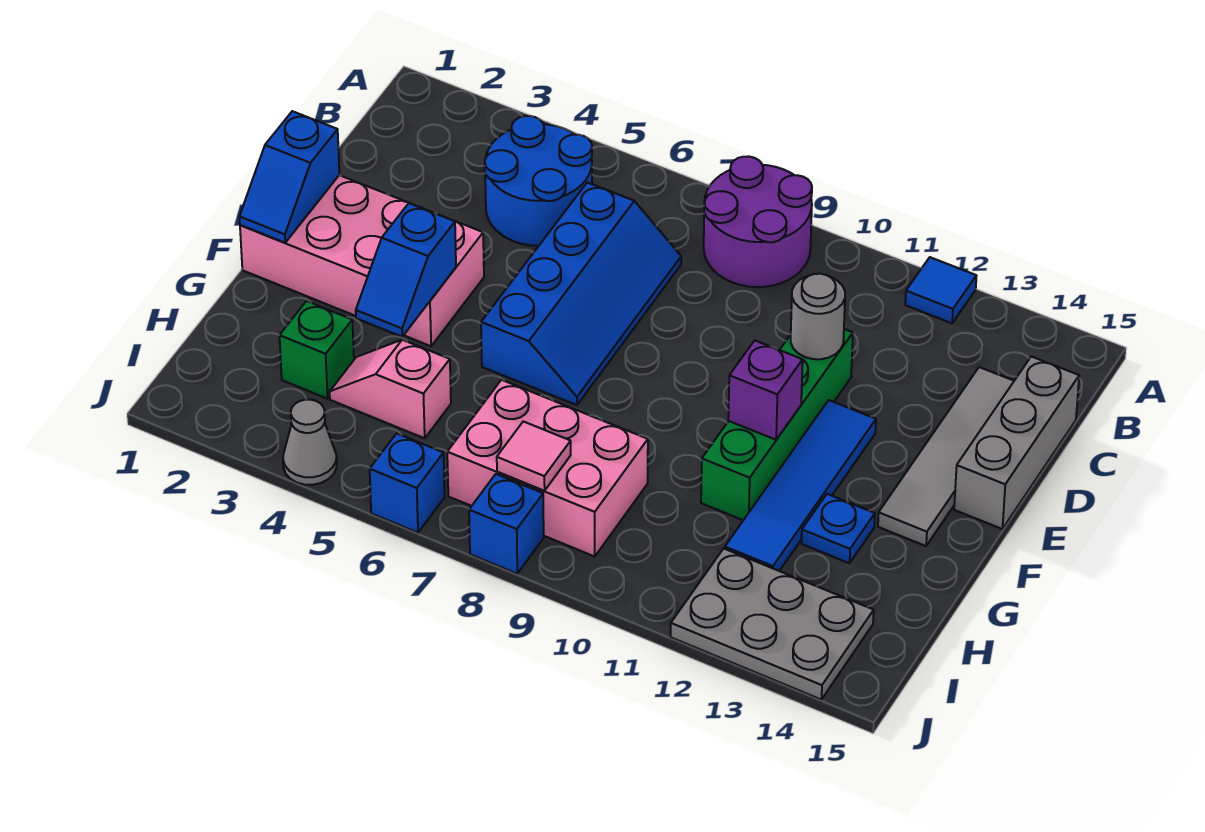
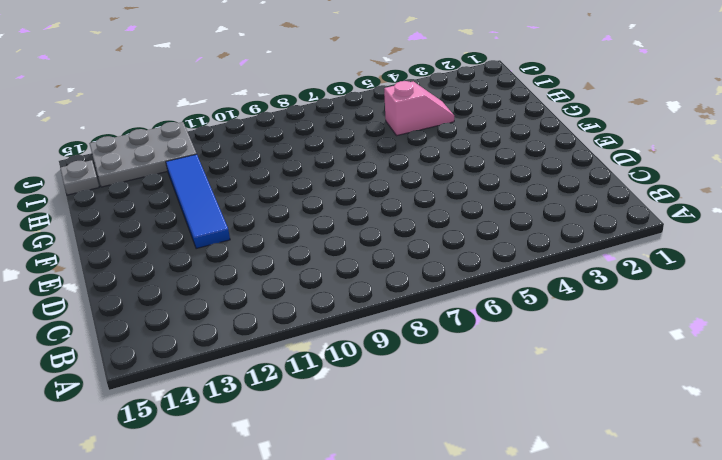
grey plate I15 level 1 -> none
none -> purple round brick A8:B9 level 1
none -> blue tile A12 level 1
none -> blue round brick B4:C5 level 1

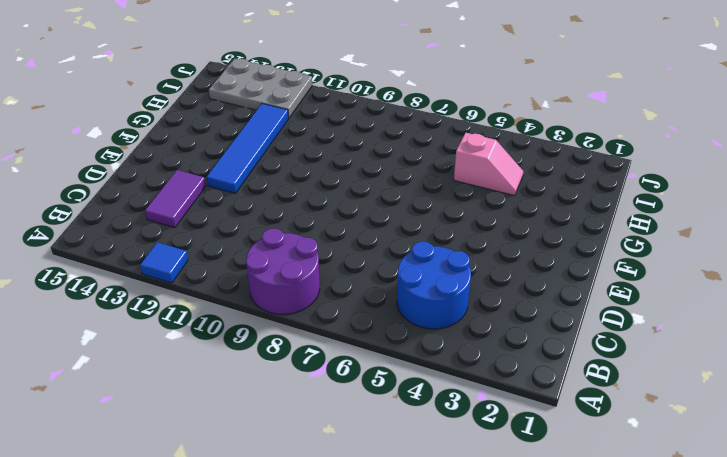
purple tile C13:D13 level 1 -> none
none -> blue slope C6:F7 level 1 top 6
none -> grey tile C14:F14 level 1
none -> grey brick C15:E15 level 1

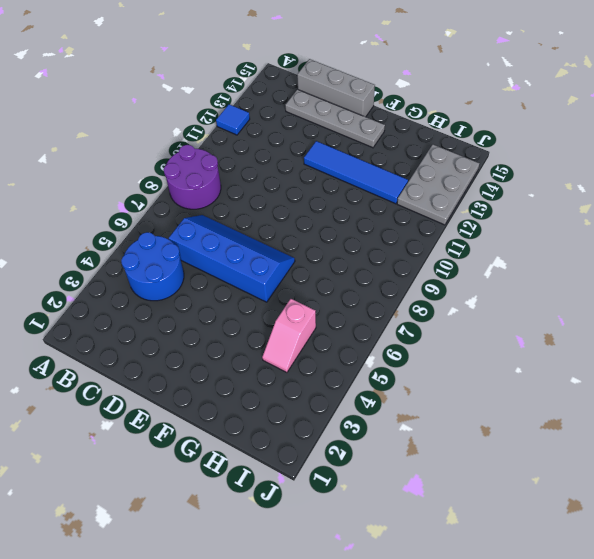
grey plate C14:F14 level 1 -> grey tile C14:F14 level 1
none -> green brick D11:G11 level 1
none -> pink brick E1:F4 level 1
none -> blue plate G13 level 1

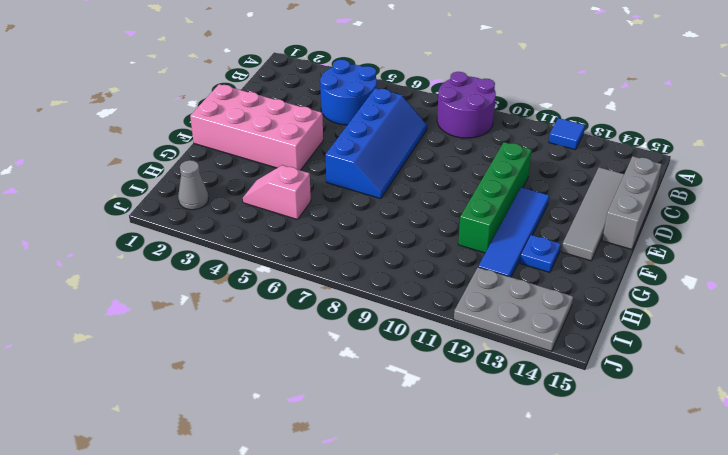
grey cone I2 level 1 -> grey cone J4 level 1
none -> green brick H3 level 1
none -> pink brick H7:I9 level 1
none -> blue brick J6 level 1

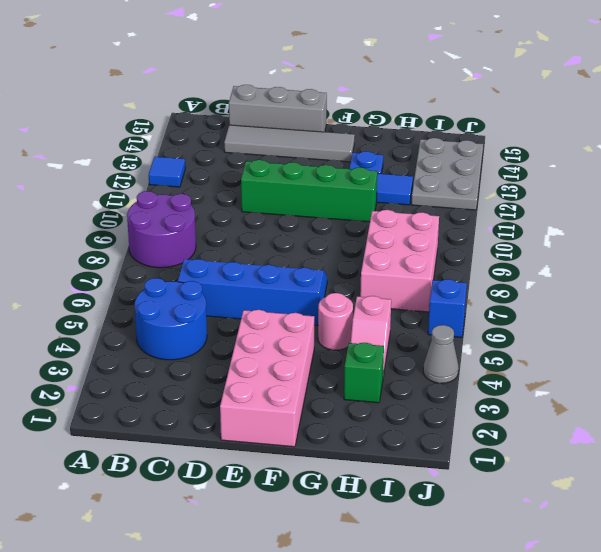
pink round brick G5 level 1 -> none
none -> blue brick J8 level 1
none -> grey round brick D11 level 2
none -> blue slope E1:F1 level 2 top E

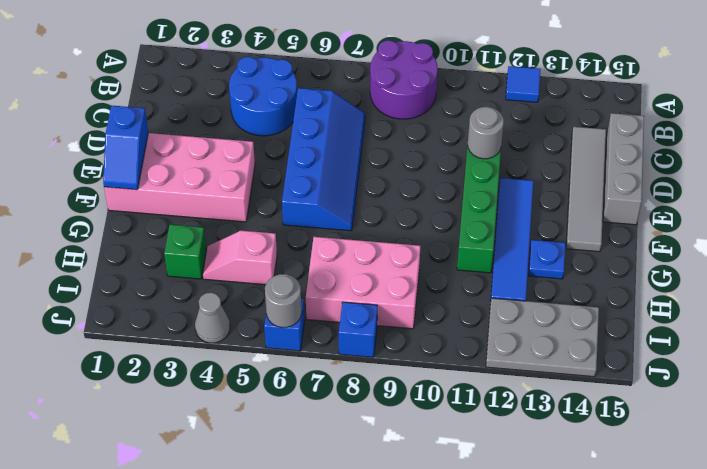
grey round brick J6 level 2 -> none
none -> blue slope F4:G4 level 2 top F
none -> purple brick F11 level 2
none -> pink tile I8 level 2

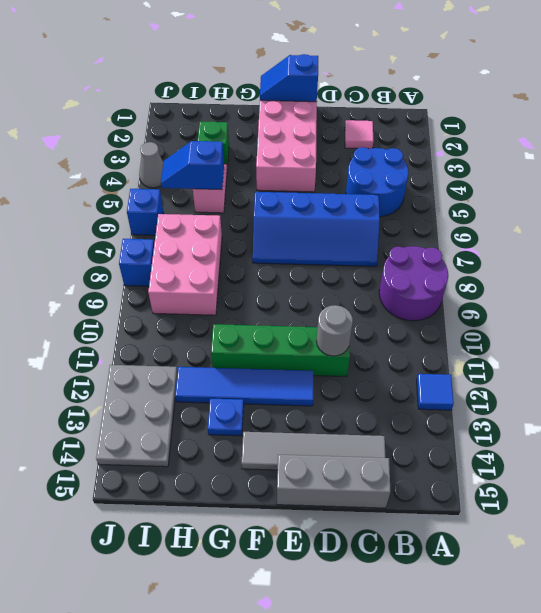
pink tile C2 level 1 -> pink tile I8 level 2
blue slope H5:I5 level 2 top H -> blue slope F4:G4 level 2 top F
none -> purple brick F11 level 2

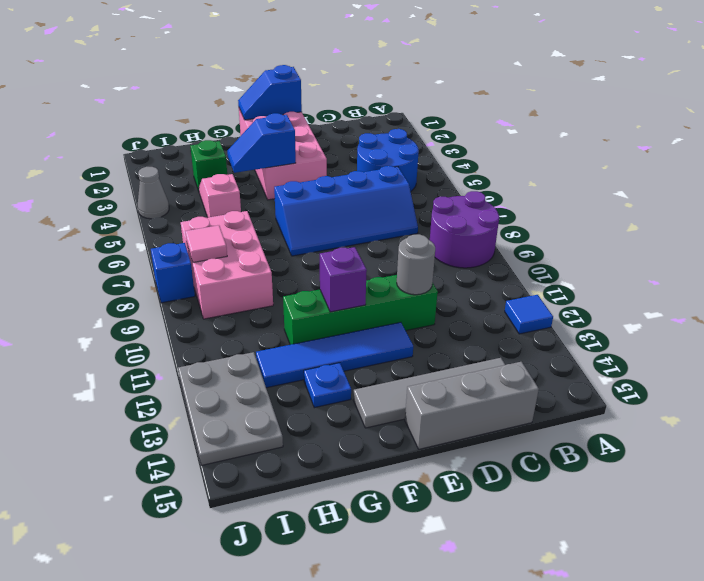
none -> blue brick J6 level 1

